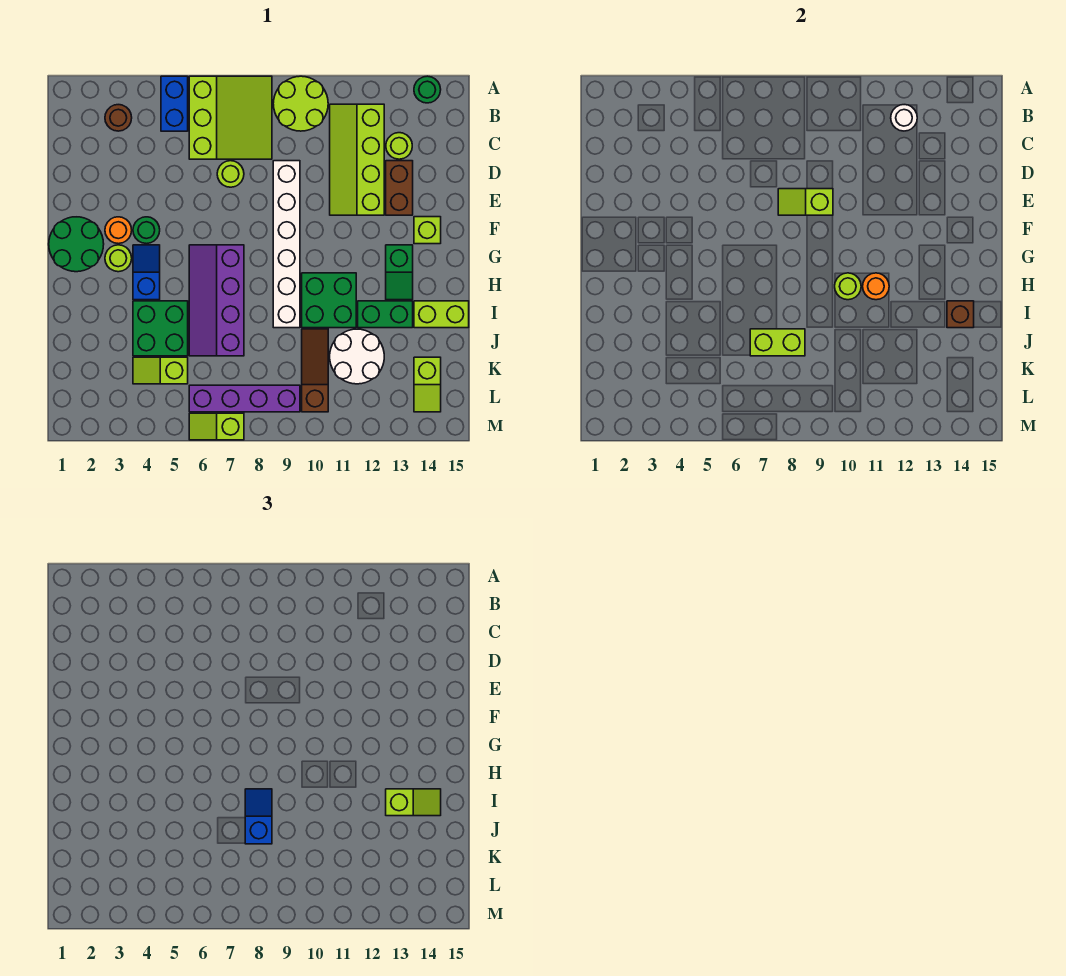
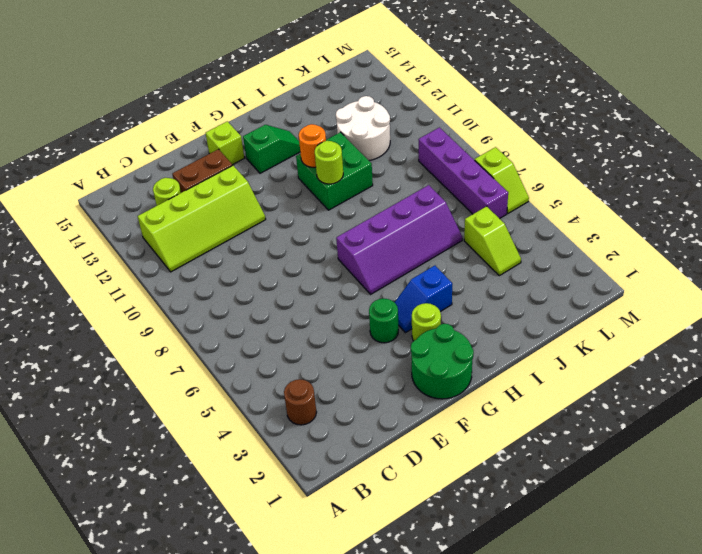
none -> blue brick A5:B5 level 1
none -> lime slope A6:C8 level 1 top 6
none -> lime round brick A9:B10 level 1
none -> green round brick A14 level 1

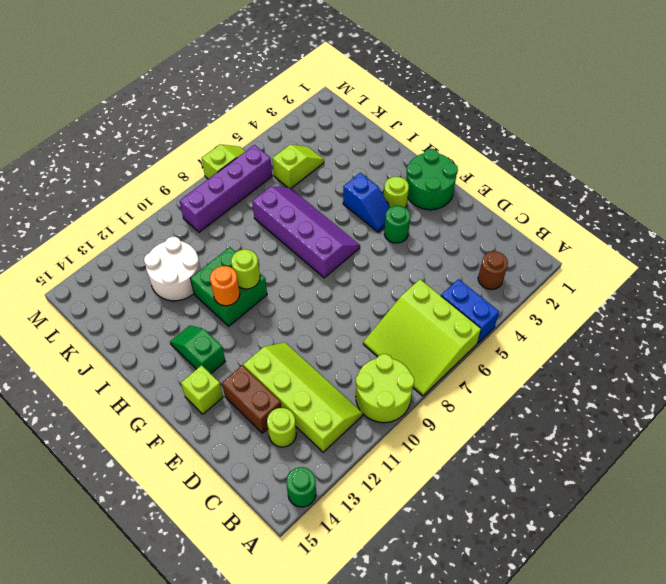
none -> lime round brick D7 level 1
none -> white brick D9:I9 level 1
none -> orange round brick F3 level 1
none -> green brick I4:J5 level 1

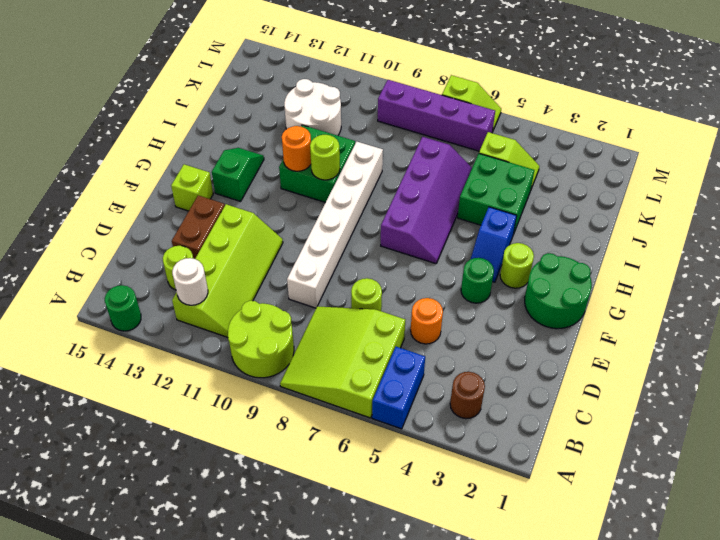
orange round brick D5 level 1 -> orange round brick F3 level 1
none -> green brick I12:I13 level 1
none -> lime brick I14:I15 level 1
none -> brown slope J10:L10 level 1 top L
none -> lime slope K14:L14 level 1 top K

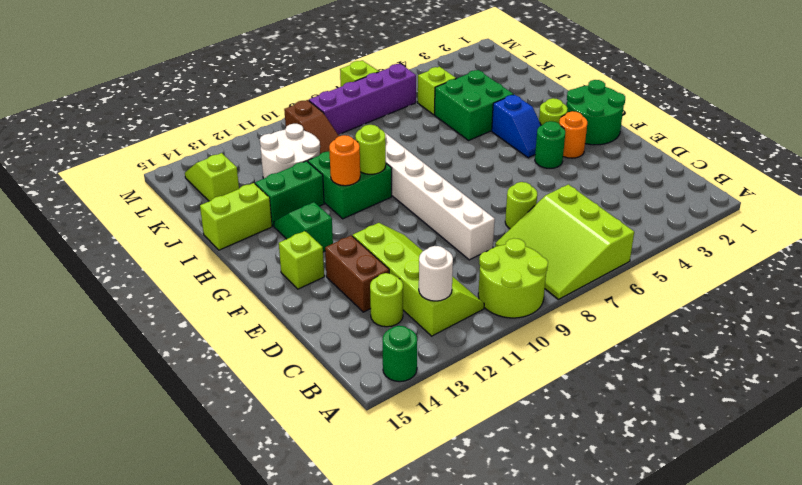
none -> blue brick A5:B5 level 1
none -> brown round brick B3 level 1
none -> purple slope G6:J7 level 1 top 7
none -> lime slope E8:E9 level 2 top 9

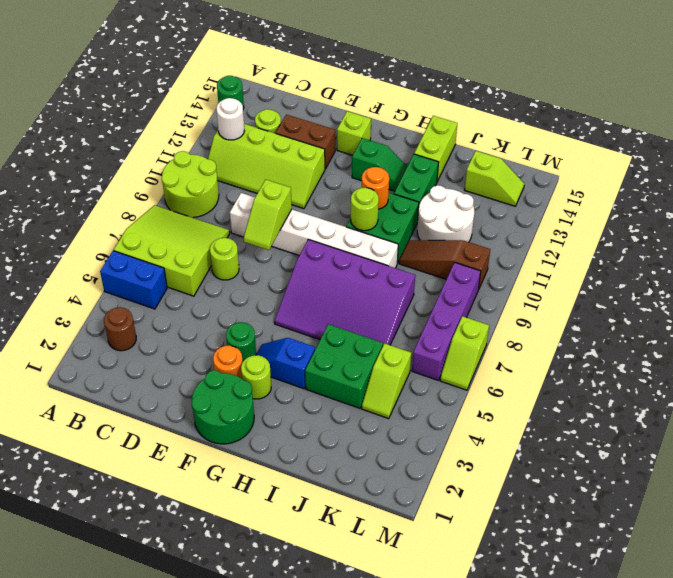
purple slope G6:J8 level 1 top 8 -> purple slope G6:J7 level 1 top 7
none -> brown brick I14 level 2
none -> lime brick J7:J8 level 2
none -> blue slope I8:J8 level 3 top J
none -> lime slope I13:I14 level 3 top 13

